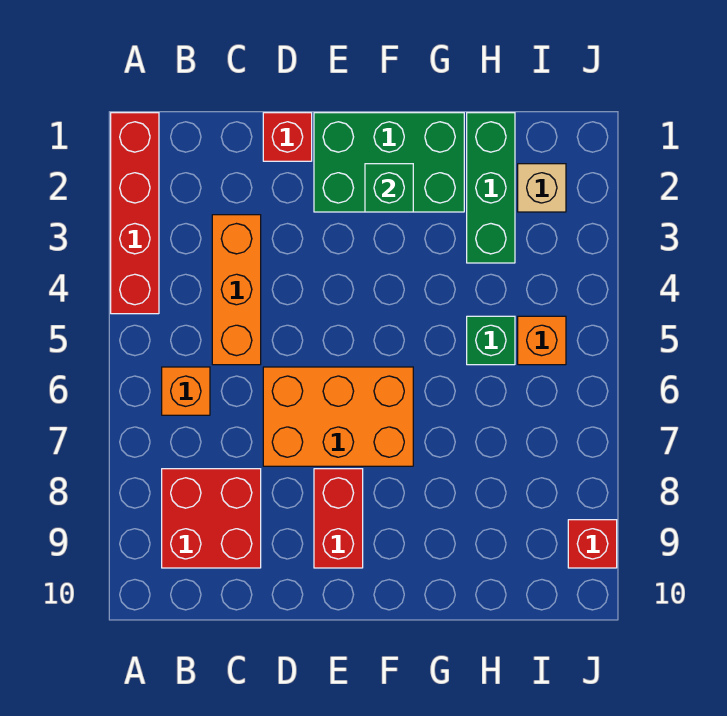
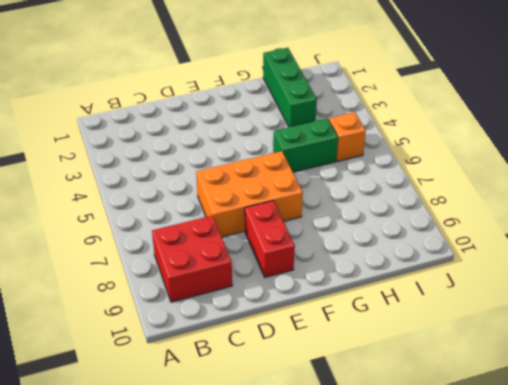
green brick G5:H5 level 1 -> green brick H5 level 1
none -> red brick A1:A4 level 1
none -> orange brick B6 level 1
none -> orange brick C3:C5 level 1

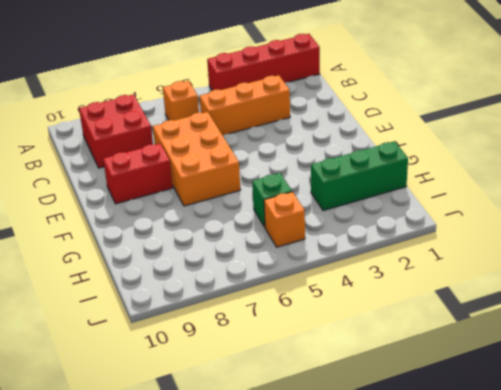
none -> red brick D1 level 1
none -> green brick E1:G2 level 1
none -> tan brick I2 level 1

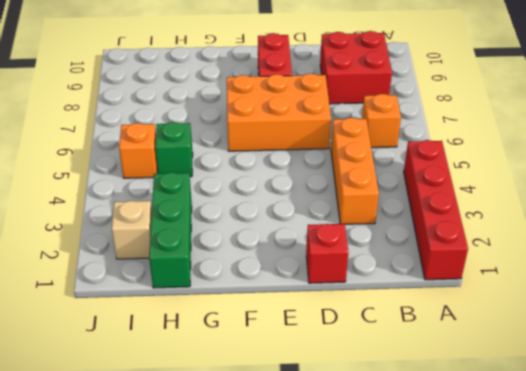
none -> green brick E1:G2 level 1
none -> red brick J9 level 1
none -> green brick F2 level 2

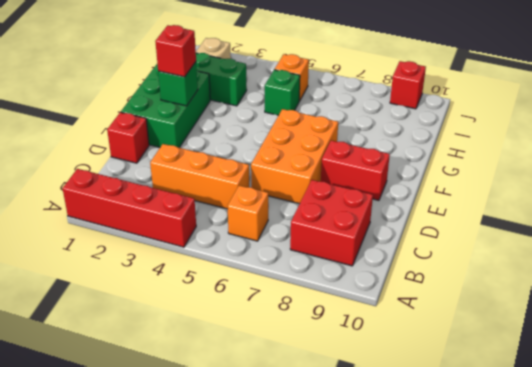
red brick F2 level 3 -> none

